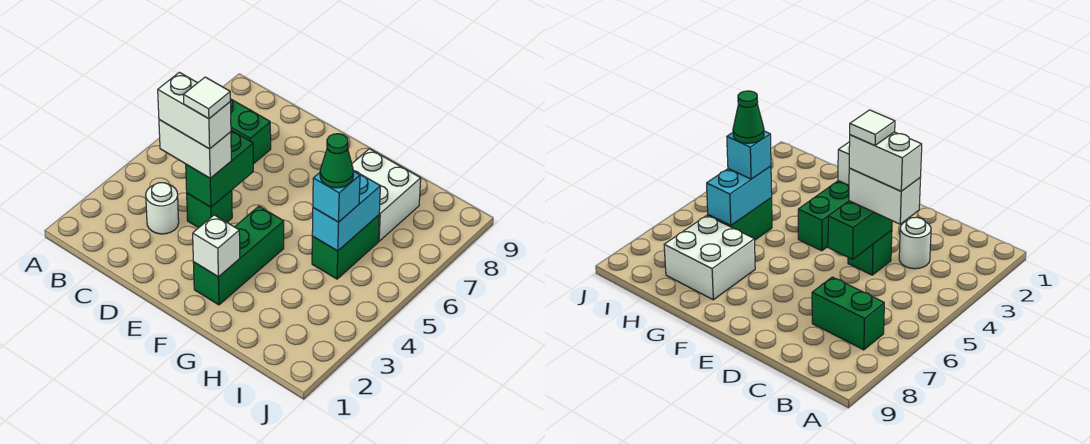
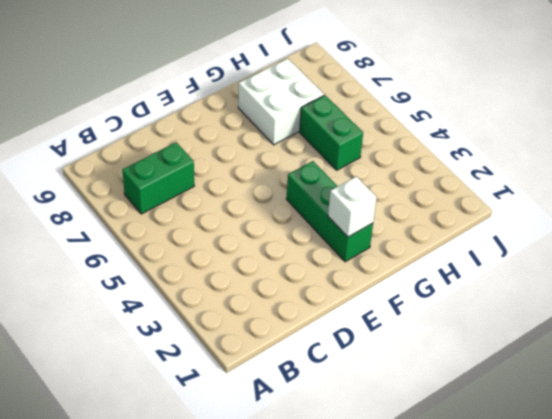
none -> white round brick C3 level 1
none -> green brick D4 level 1
none -> green brick D4:D5 level 2

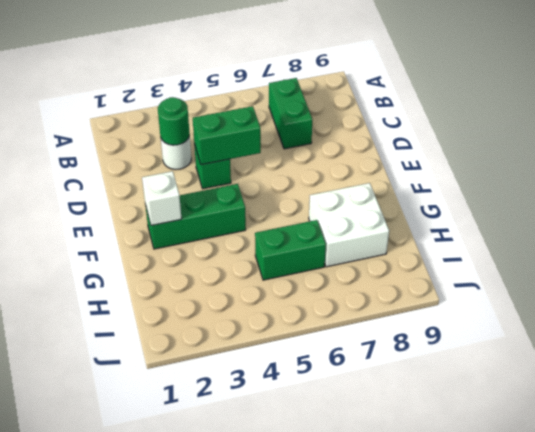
green round brick C3 level 2 -> none
none -> cyan brick H5:H6 level 2
none -> white brick C4:D4 level 3
none -> cyan brick H5 level 3

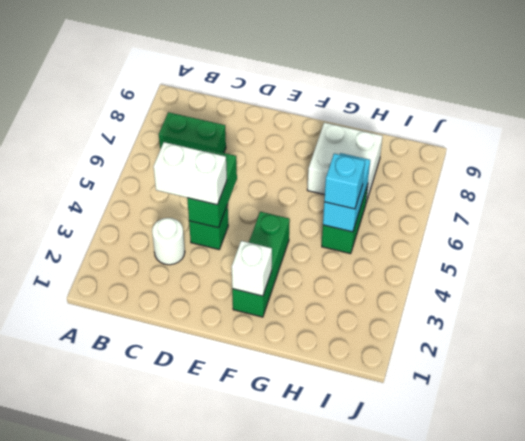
none -> white brick C4:D4 level 4
none -> green cone H5 level 4
none -> white tile D4 level 5

